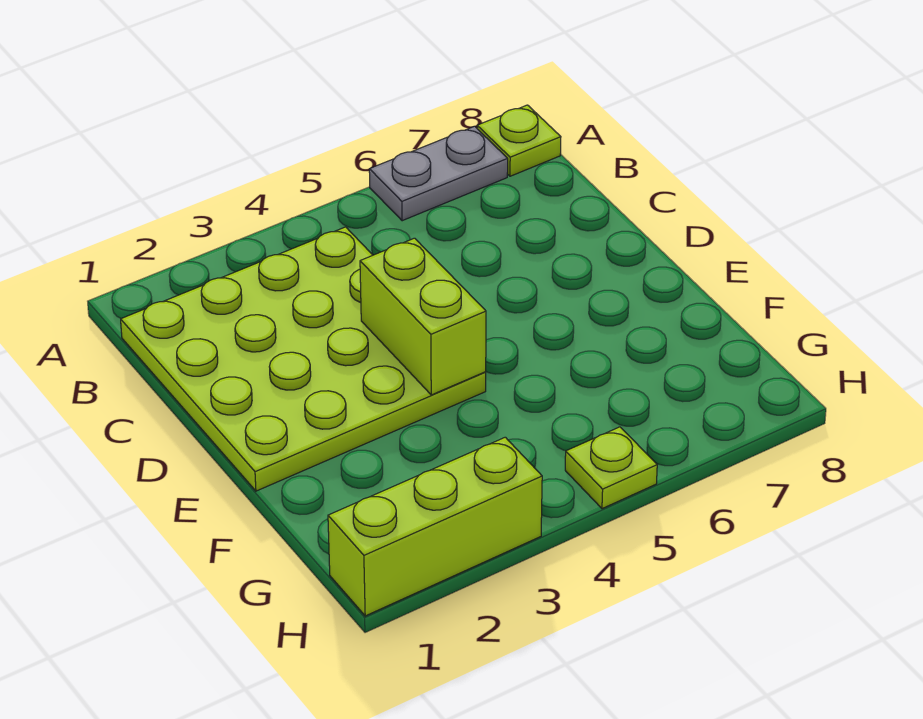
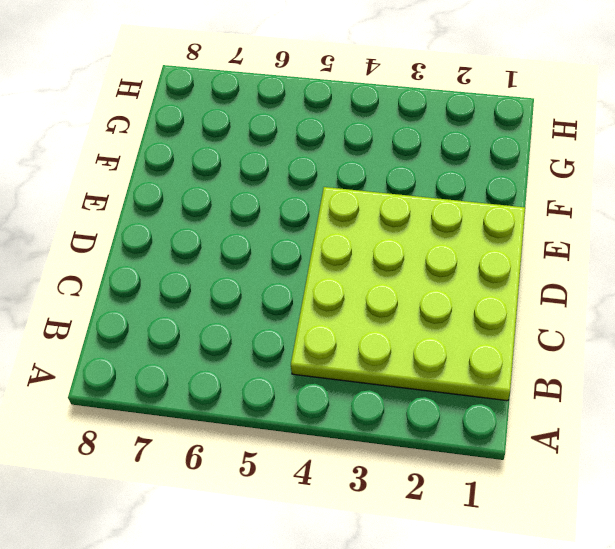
none -> grey plate A6:A7 level 1
none -> lime plate A8 level 1

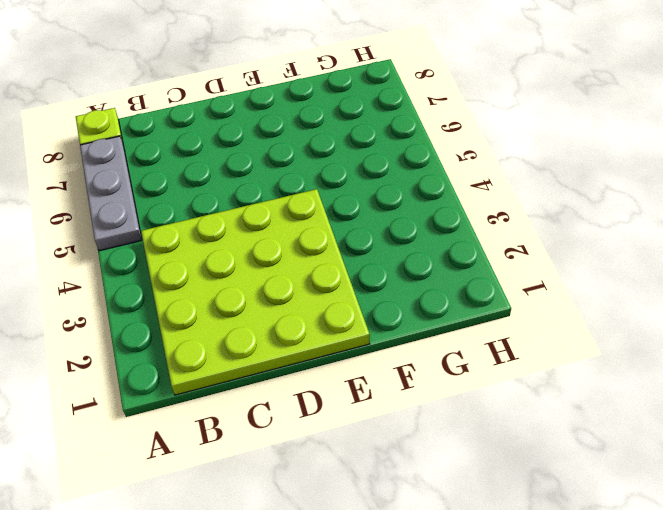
grey plate A5:A7 level 1 -> grey plate A6:A7 level 1
none -> lime brick H1:H3 level 1
none -> lime plate H5 level 1

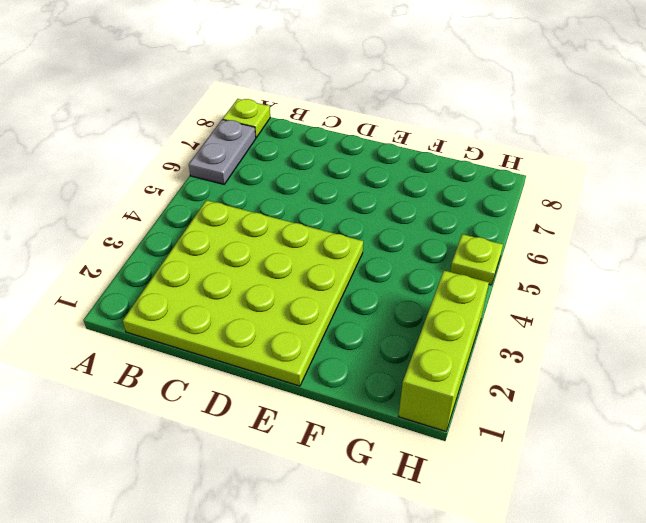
none -> lime brick D4:E4 level 2

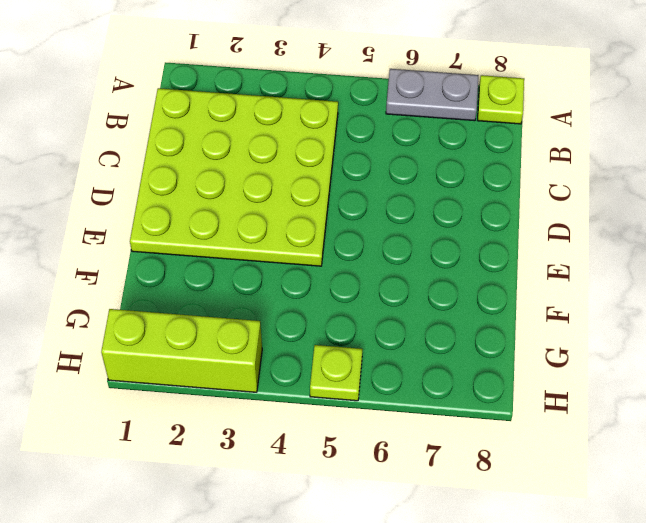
none -> lime brick D4:E4 level 2

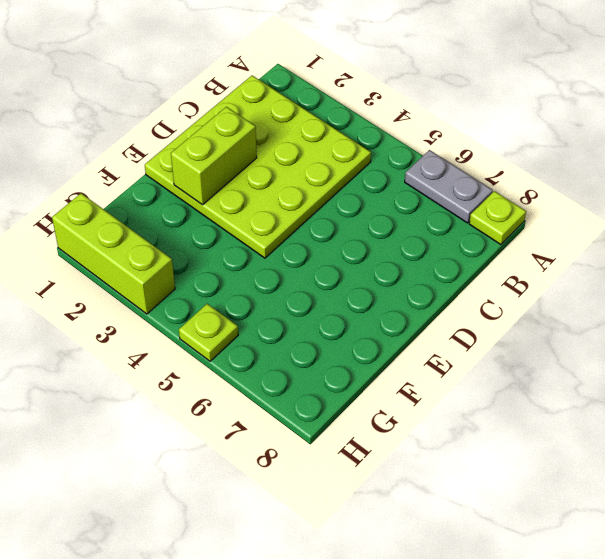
lime brick D2:E2 level 2 -> lime brick D4:E4 level 2

